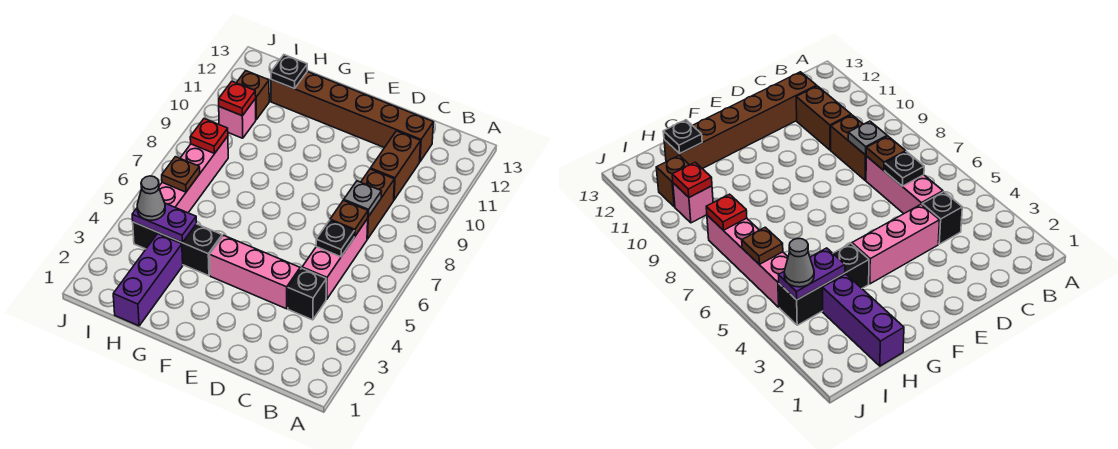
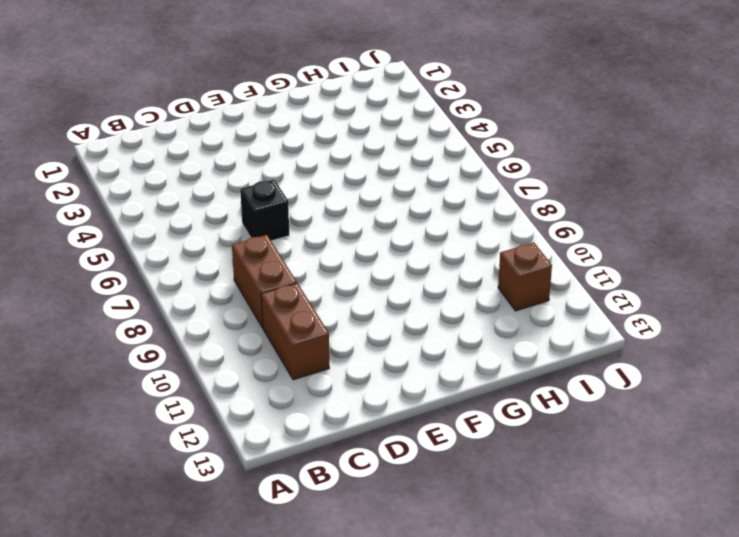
black brick D6 level 1 -> black brick C4 level 1
none -> pink brick C5:C7 level 1
none -> brown brick C12:H12 level 1
none -> pink brick D4:F4 level 1

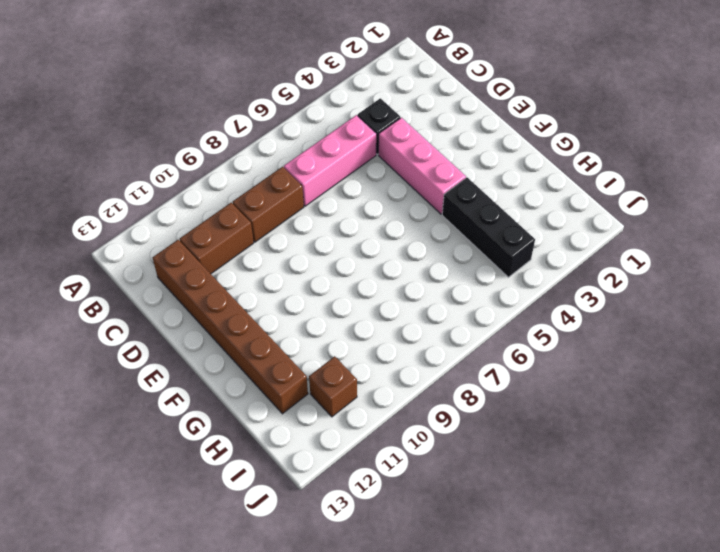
none -> purple brick H1:H3 level 1
none -> pink brick I5:I8 level 1
none -> pink brick I10 level 1

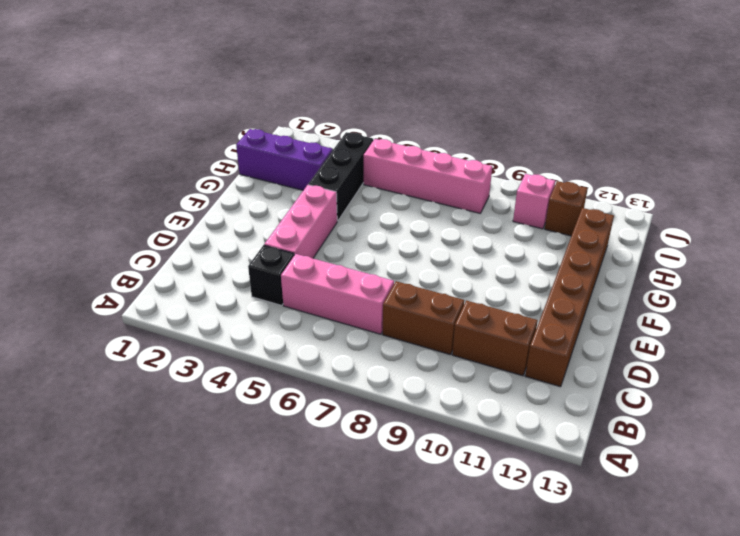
none -> black plate C6 level 2
none -> brown plate C7 level 2
none -> grey plate C8 level 2

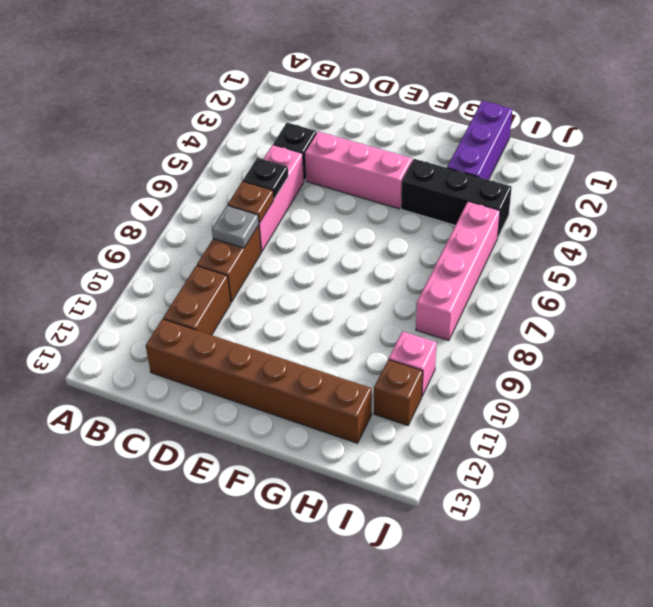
none -> purple plate H4:I4 level 2
none -> black plate H12 level 2
none -> brown plate I6 level 2

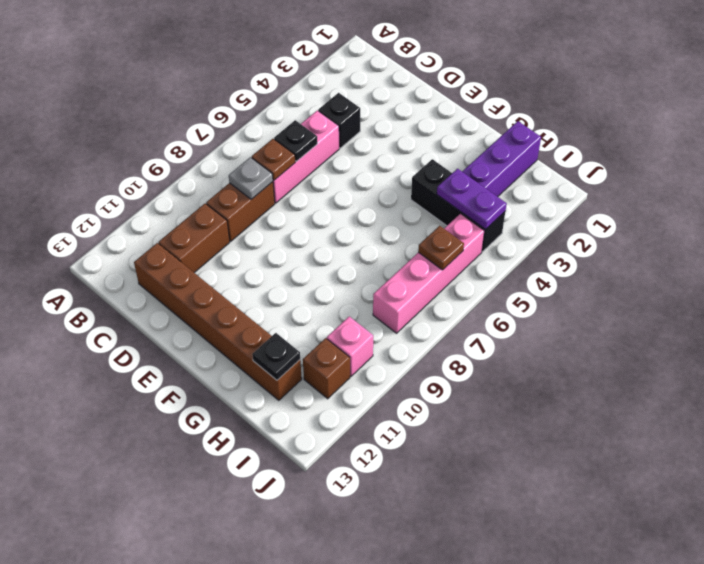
none -> pink brick D4:F4 level 1
none -> red plate I8 level 2
none -> red plate I10 level 2

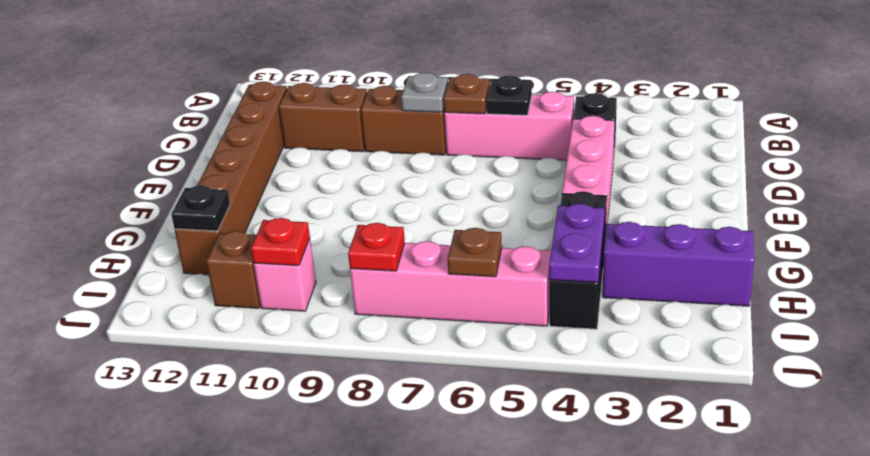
none -> grey cone I4 level 3

